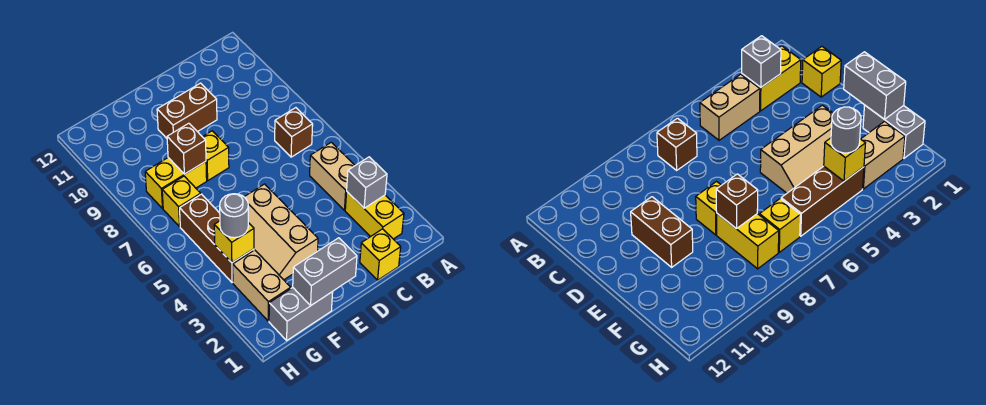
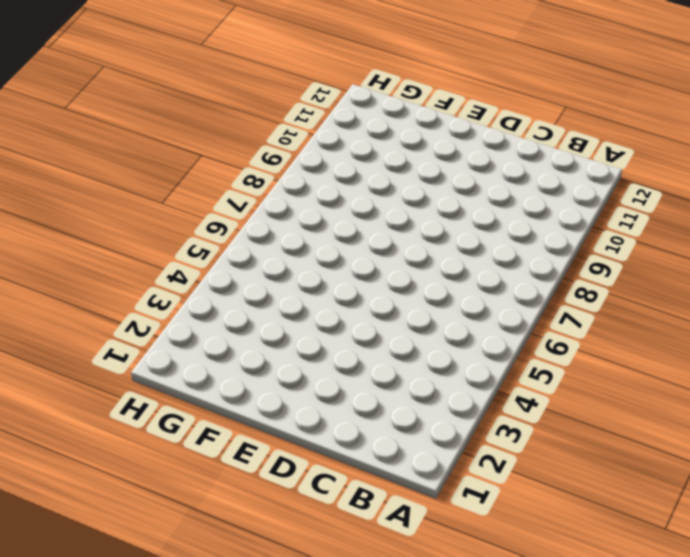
none -> yellow brick B2:B3 level 1
none -> tan brick B4:B5 level 1
none -> brown brick B7 level 1

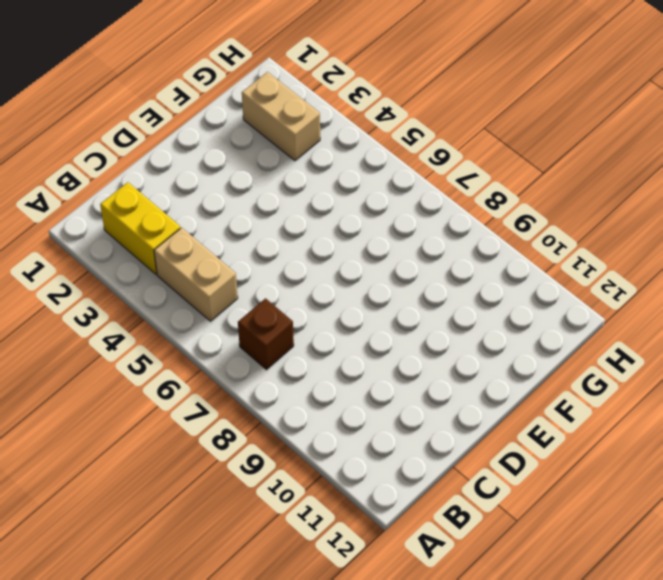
none -> yellow brick C1 level 1
none -> brown brick D10:E10 level 1
none -> tan slope E3:F5 level 1 top E

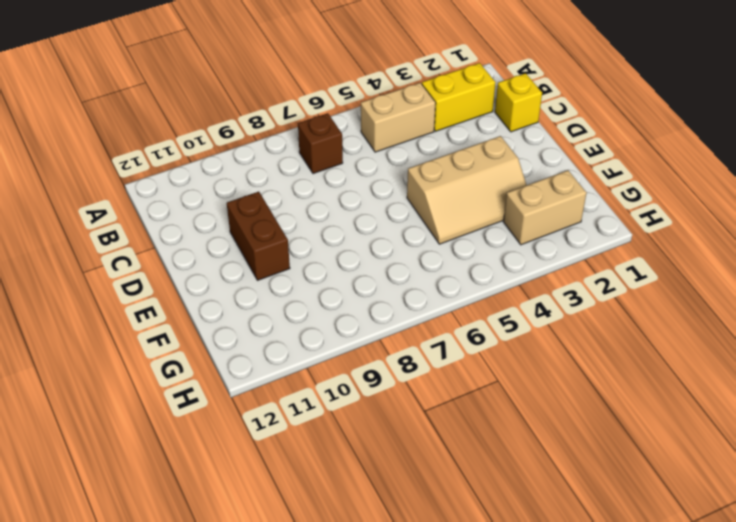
none -> yellow brick E8 level 1
none -> grey brick F1:G1 level 1
none -> yellow brick F8:G8 level 1

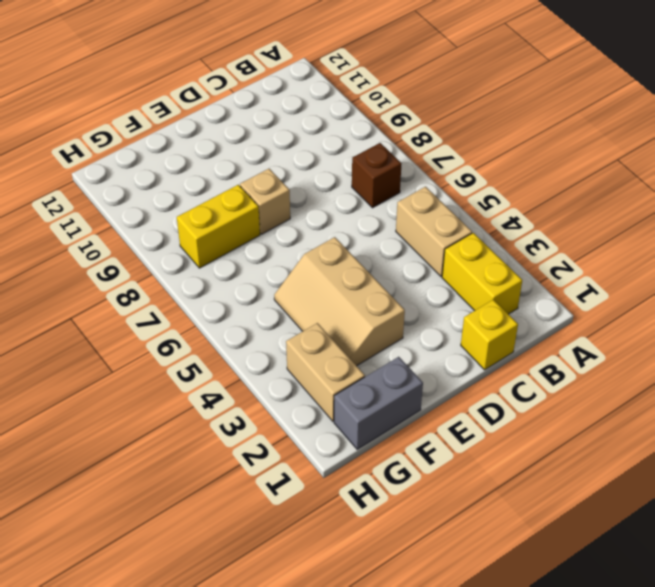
tan brick E8 level 1 -> yellow brick E8 level 1
none -> brown brick D10:E10 level 1
none -> brown brick G4:G6 level 1
none -> yellow brick G7 level 1

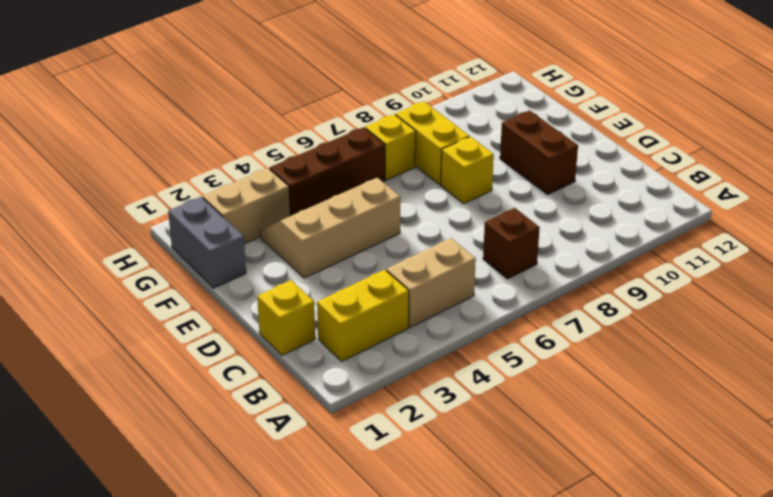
none -> grey brick B3 level 2
none -> grey brick E1:F1 level 2
none -> brown brick F8 level 2

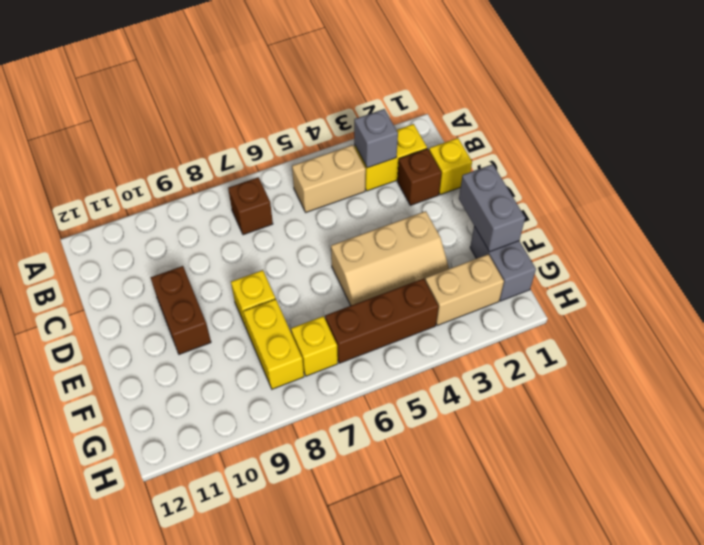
brown brick C2 level 1 -> brown brick F8 level 2
none -> yellow brick G4 level 2
none -> grey round brick G4 level 3

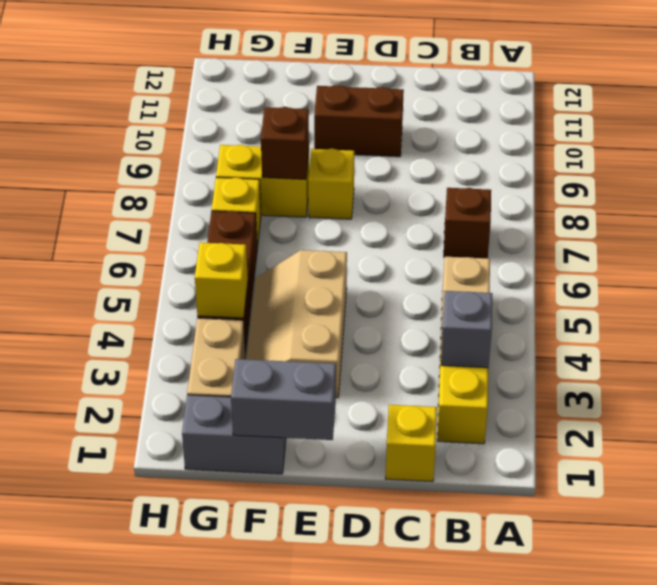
none -> grey round brick G4 level 3

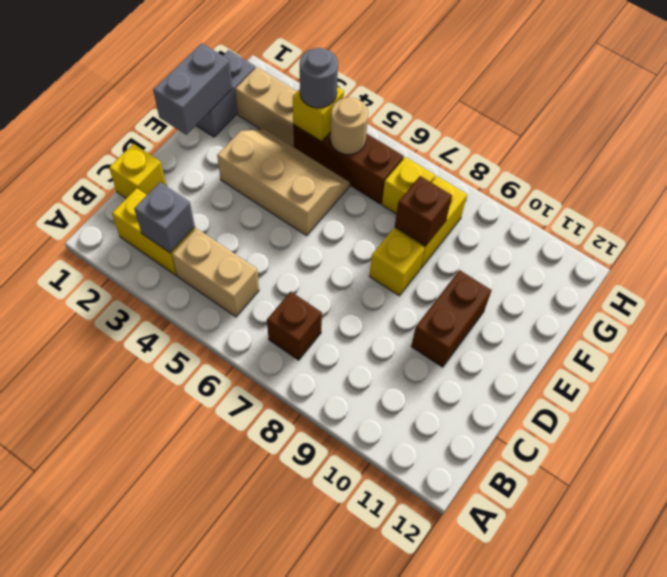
tan round brick G5 level 2 -> none

